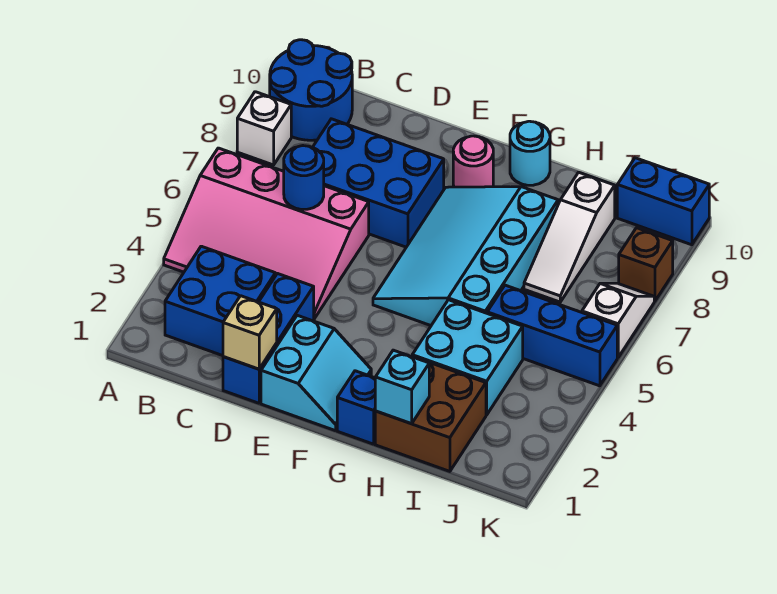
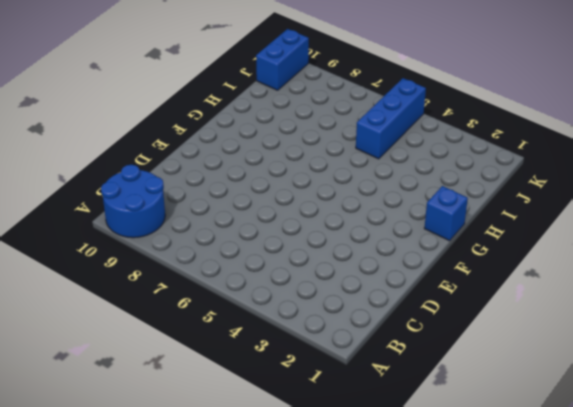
none -> pink slope A4:D6 level 1 top 6
none -> white brick A8 level 1
none -> blue brick B2:C3 level 1

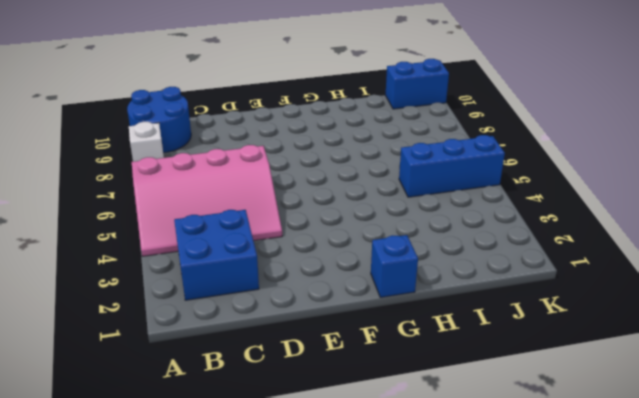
none -> blue brick C7:E8 level 1
none -> blue brick D1:D3 level 1
none -> cyan slope E1:F2 level 1 top E

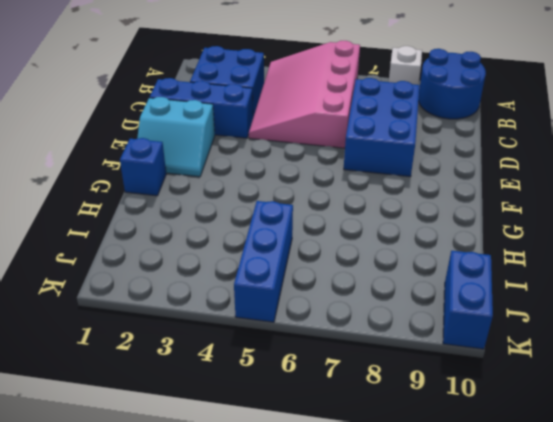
none -> cyan slope F5:H8 level 1 top H
none -> pink round brick F9 level 1
none -> cyan round brick G10 level 1

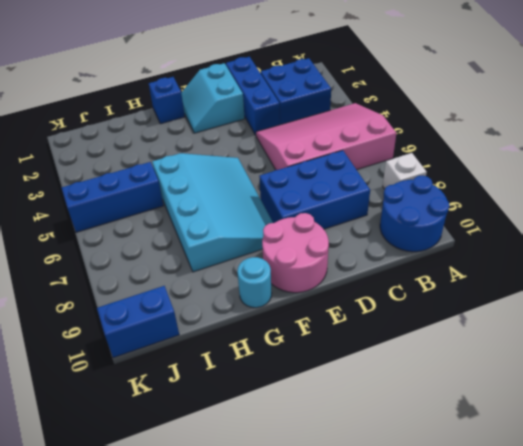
pink round brick E9:F10 level 1 -> pink round brick F9 level 1
none -> brown brick H1:I2 level 1
none -> cyan brick H3:I4 level 1
none -> white slope I7:I9 level 1 top 9

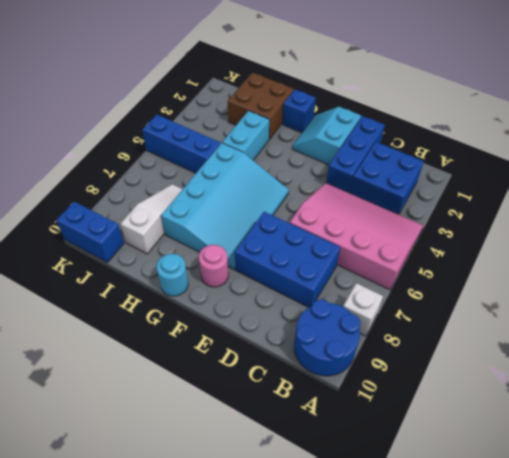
cyan brick H3:H4 level 1 -> cyan brick H3:I4 level 1
none -> white slope K6:K7 level 1 top 6
none -> brown brick K8 level 1
none -> blue round brick C6 level 2

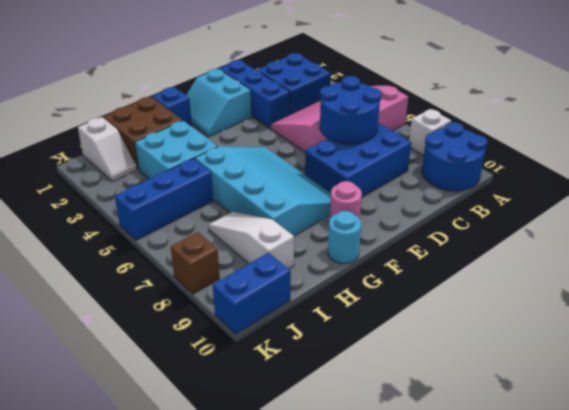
blue round brick C6:D7 level 2 -> blue round brick C6 level 2
white slope J1:J2 level 1 top 1 -> white slope K6:K7 level 1 top 6
none -> tan brick D1 level 2
none -> cyan brick H1 level 2

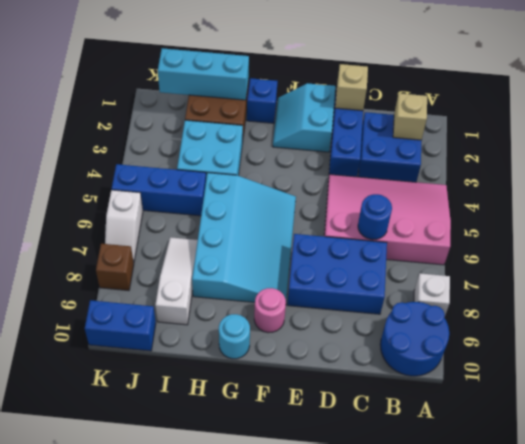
tan brick B2 level 2 -> none
cyan brick H1:J1 level 2 -> cyan brick H1 level 2

